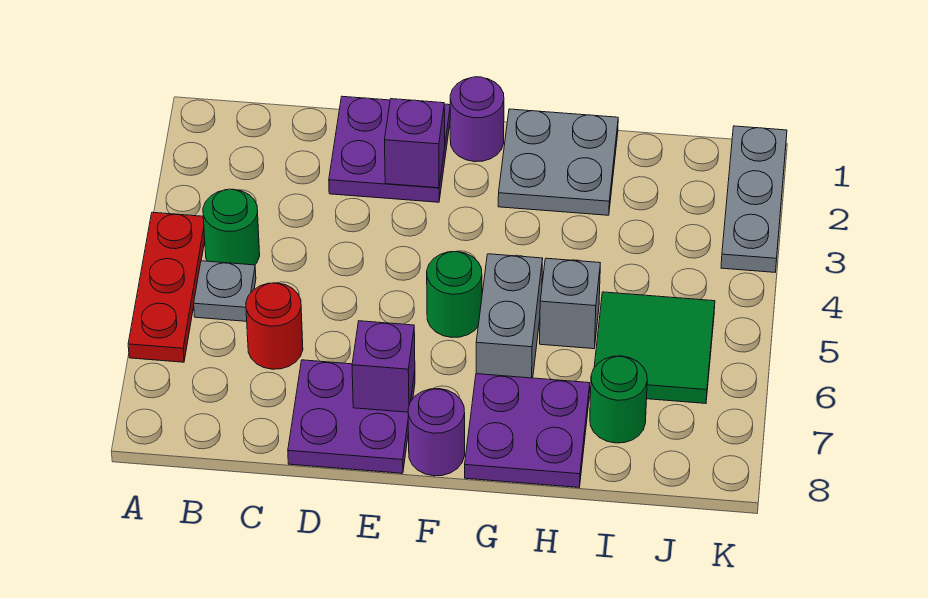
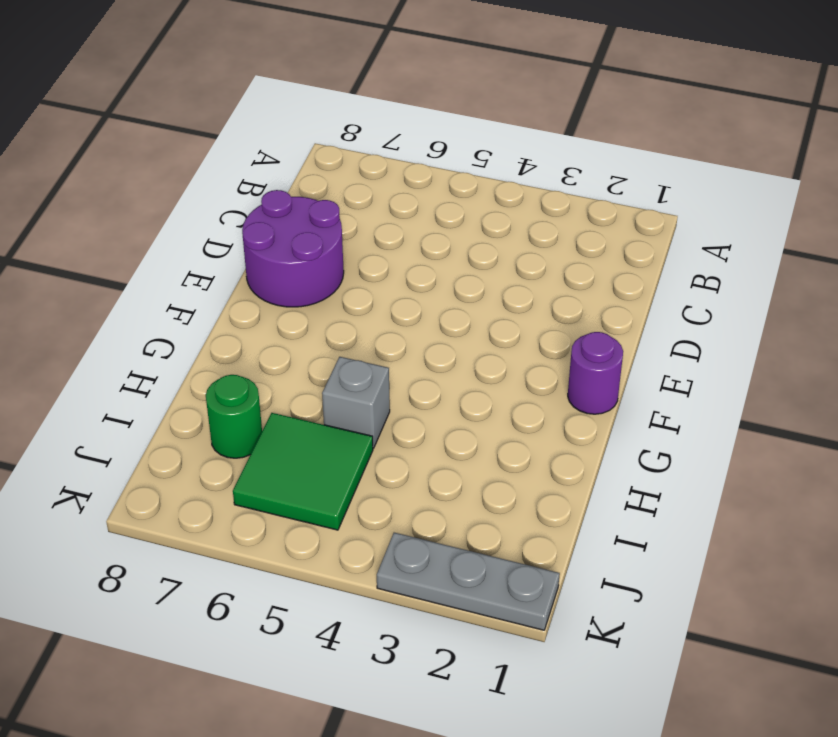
purple round brick D7:E8 level 1 -> purple plate D7:E8 level 1
none -> red plate A4:A6 level 1
none -> green round brick B4 level 1
none -> grey plate B5 level 1

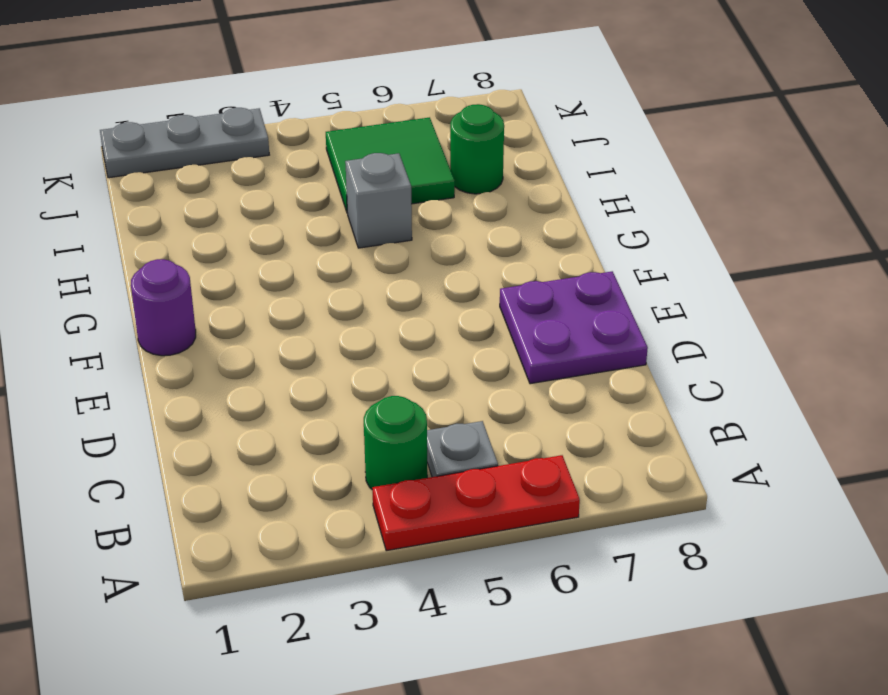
none -> red round brick C6 level 1
none -> purple plate D1:E2 level 1
none -> green round brick F5 level 1

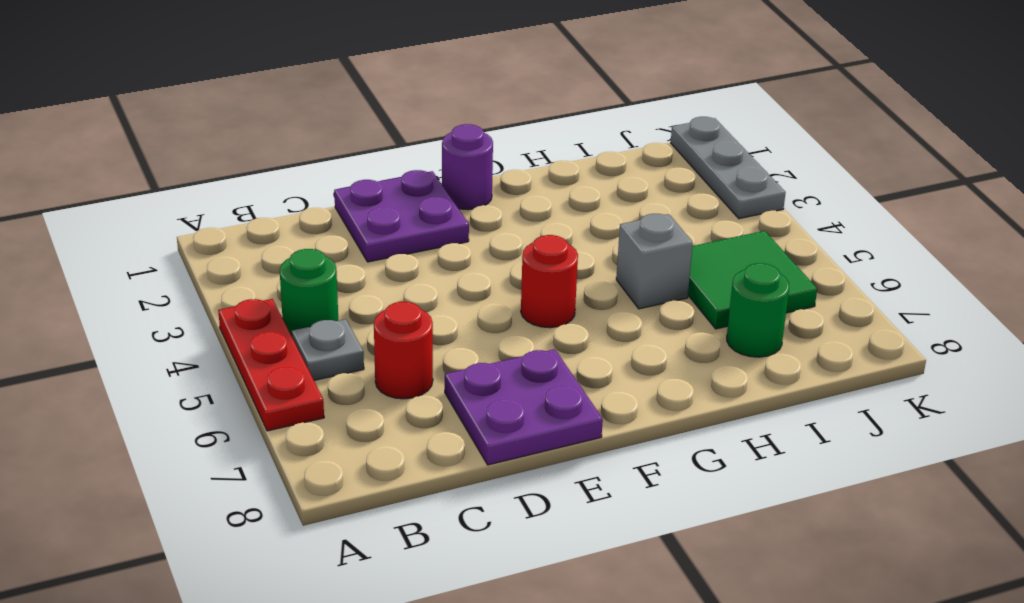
red round brick F5 level 1 -> green round brick F5 level 1
none -> purple round brick F8 level 1
none -> grey plate G1:H2 level 1
none -> grey brick G5:G6 level 1

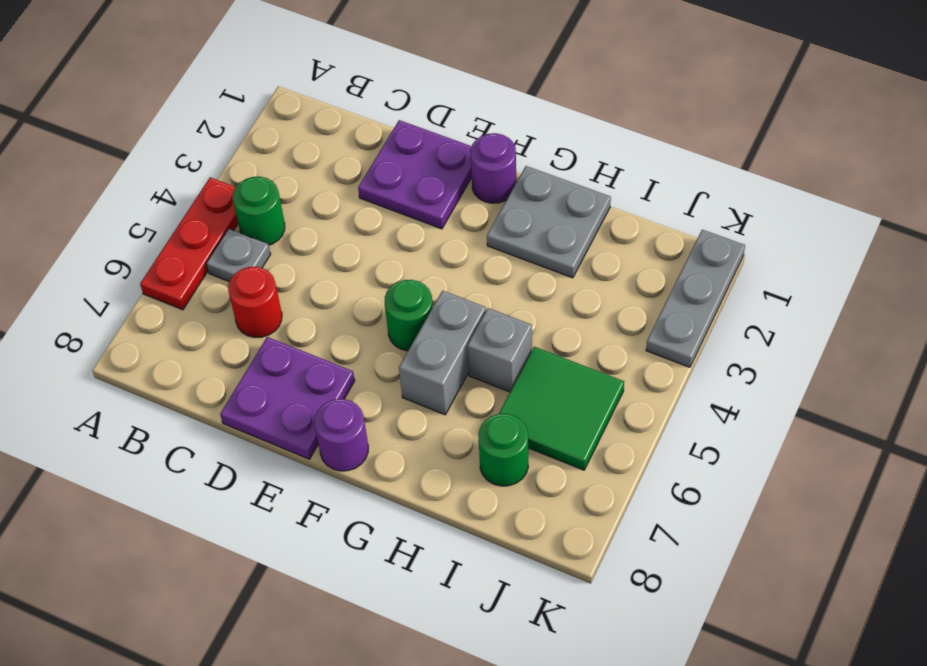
none -> purple plate G7:H8 level 1
none -> purple brick E2 level 2
none -> purple brick E7 level 2

